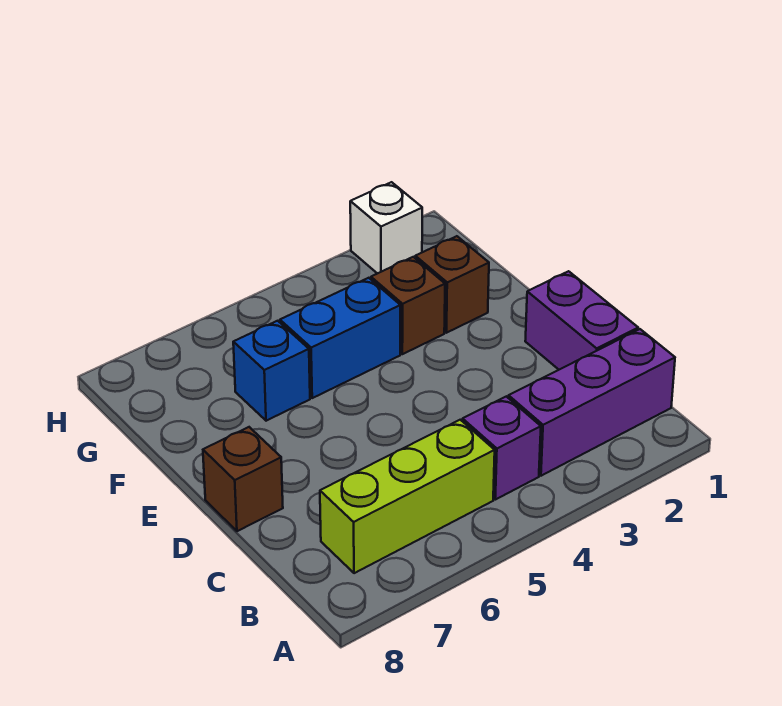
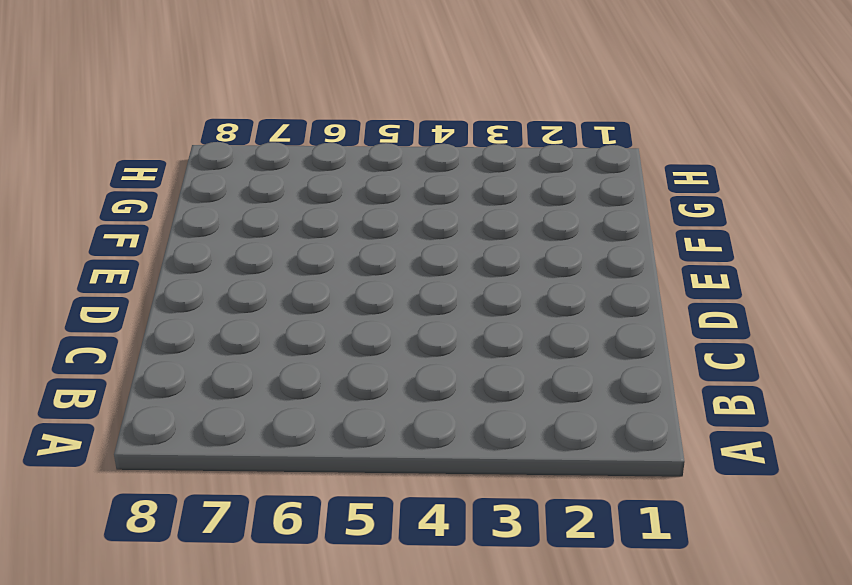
none -> purple brick B1:B3 level 1
none -> purple brick B4 level 1

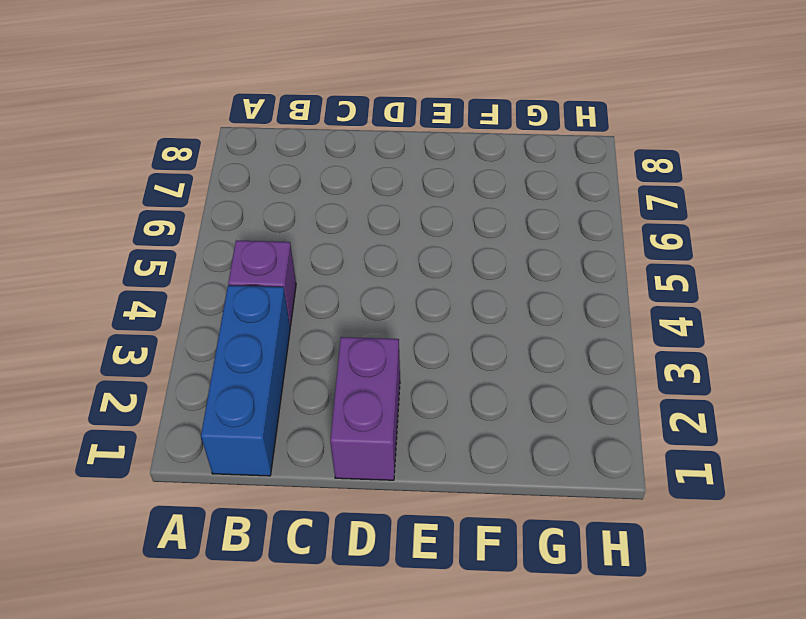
blue brick B1:B3 level 1 -> purple brick B1:B3 level 1
purple brick D1:D2 level 1 -> purple brick C1:D1 level 1
none -> lime brick B5:B7 level 1
none -> brown brick D8 level 1

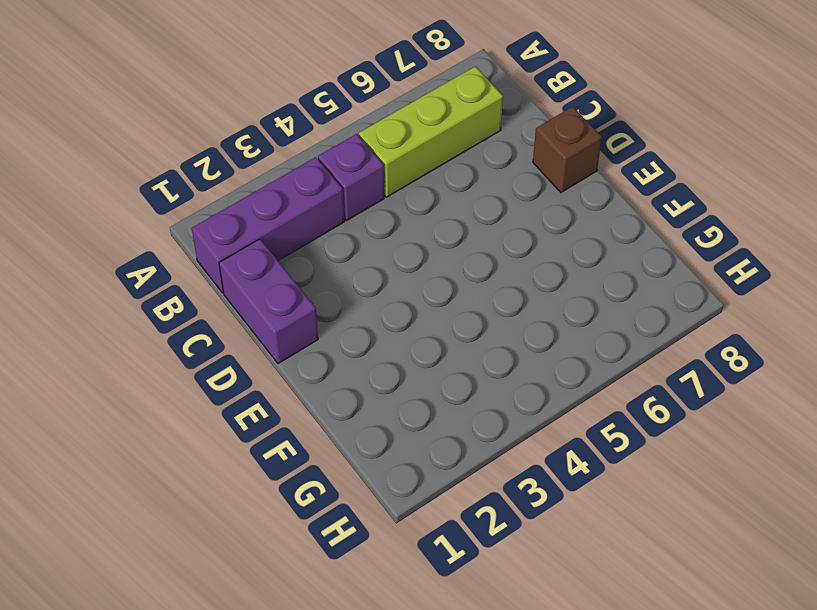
none -> brown brick F2 level 1
none -> brown brick F3 level 1

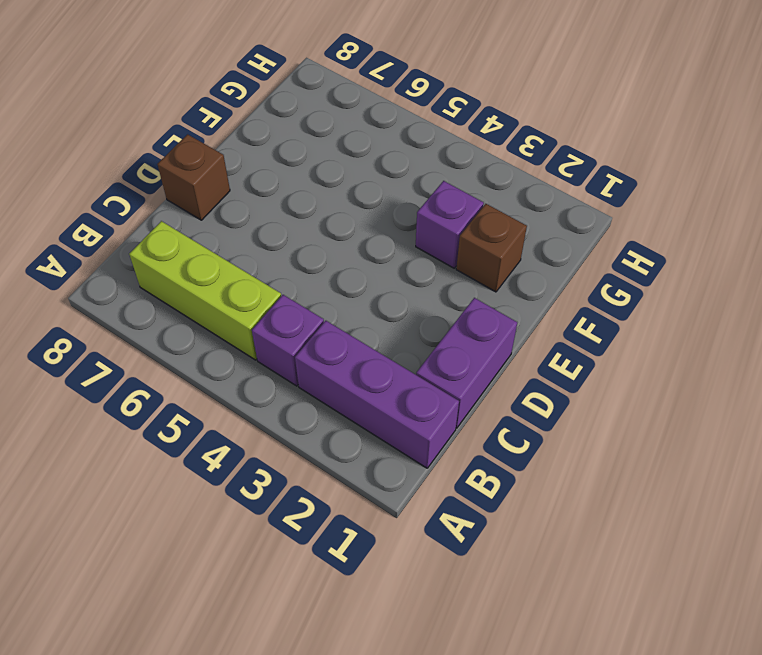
purple brick F3 level 1 -> brown brick F3 level 1
none -> blue brick F4:F5 level 1
none -> blue brick F6 level 1

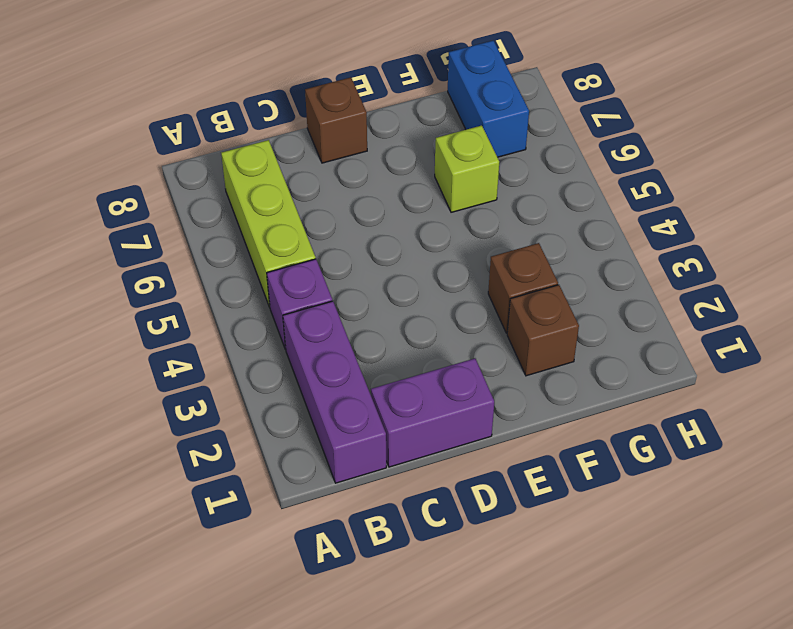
lime brick F6 level 1 -> blue brick F6 level 1
blue brick G7:G8 level 1 -> blue brick F4:F5 level 1
none -> white brick H2 level 1

